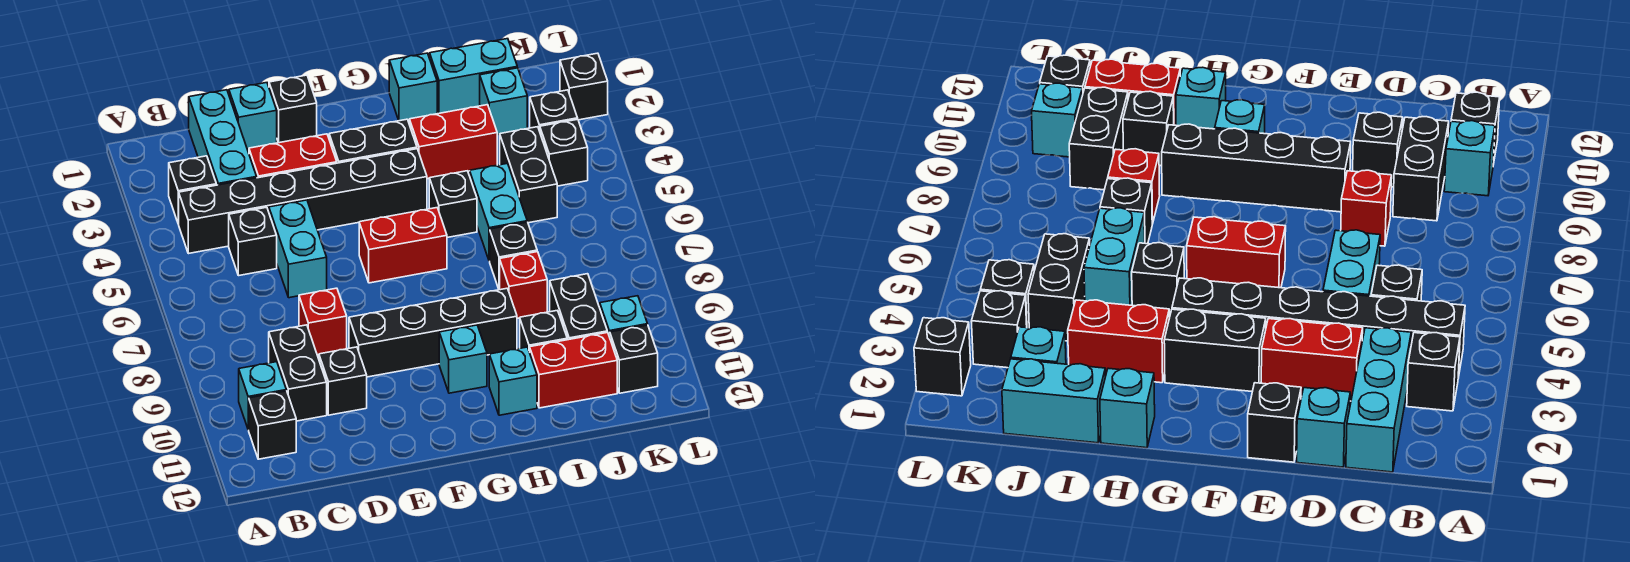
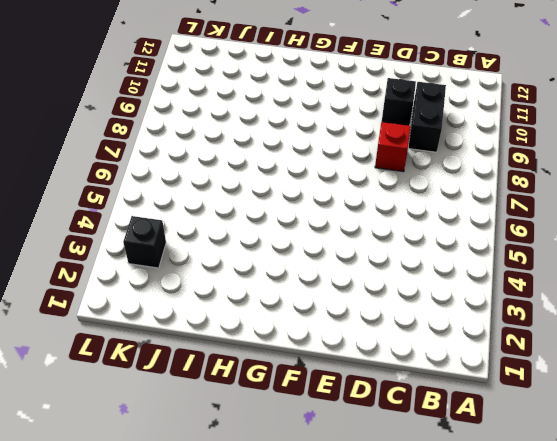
none -> black brick B3 level 1
none -> black brick B4:G4 level 1
none -> cyan brick B10 level 1
none -> black brick B11 level 1

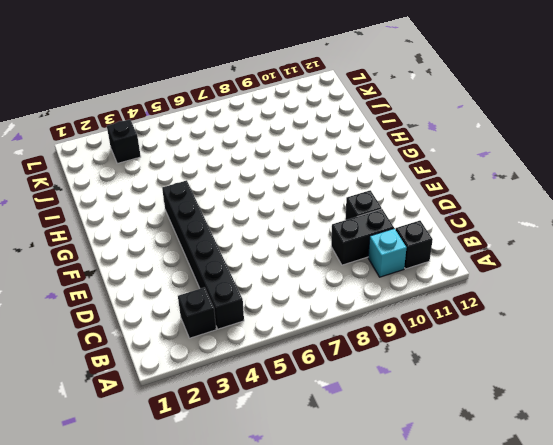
none -> cyan brick C1:C3 level 1
none -> black brick C5 level 1
none -> cyan brick D1 level 1
none -> red brick D3:E3 level 1

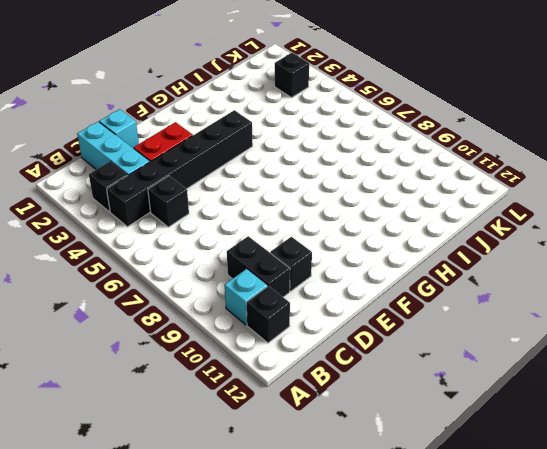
none -> cyan brick D5:D6 level 1
none -> red brick D8 level 1
none -> black brick E1 level 1
none -> black brick E9:H9 level 1

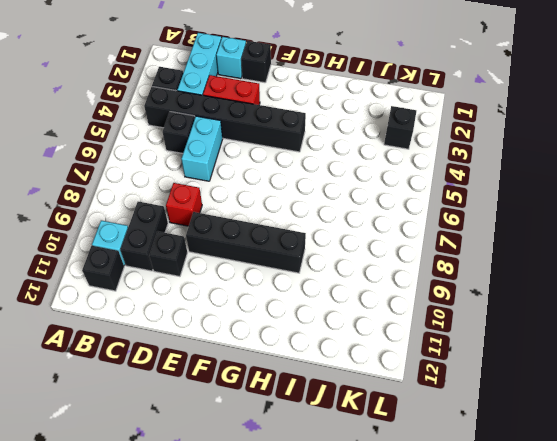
none -> black brick F3:G3 level 1
none -> red brick F6:G6 level 1
none -> cyan brick G10 level 1
none -> cyan brick H1 level 1

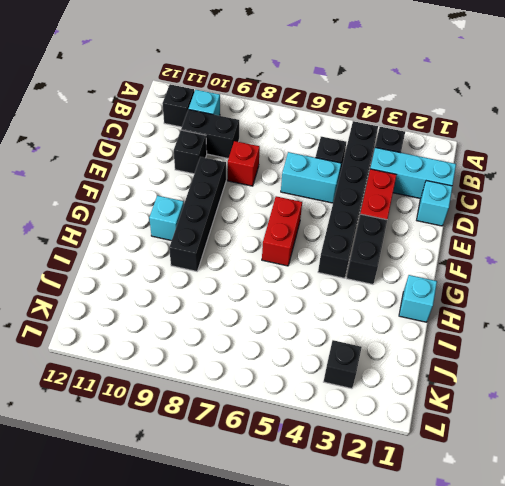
none -> black brick E1 level 1
none -> red brick H3:I3 level 1
none -> black brick H5 level 1
none -> cyan brick H11 level 1

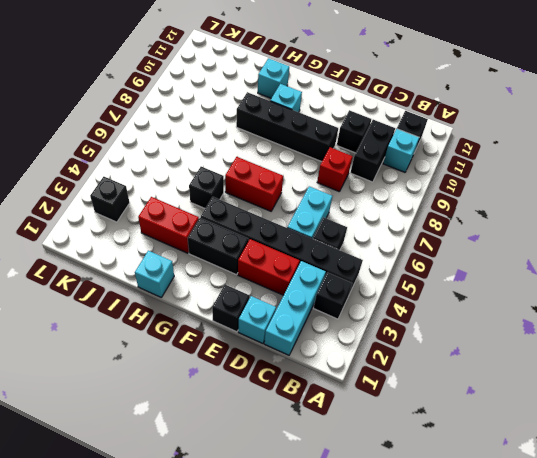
none -> cyan brick I1:J1 level 1
none -> cyan brick I5:I6 level 1
none -> black brick I7 level 1
none -> red brick I8 level 1

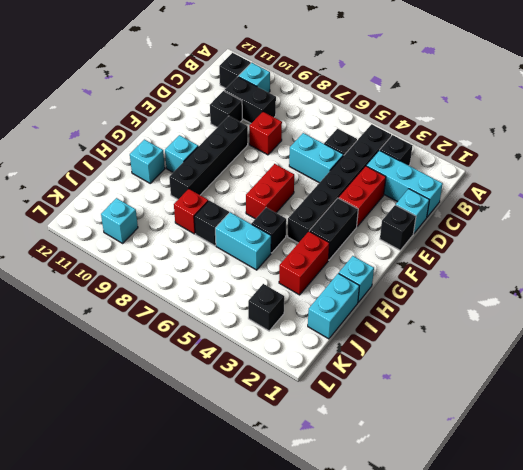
none -> black brick I10 level 1
none -> red brick I11:J11 level 1
none -> cyan brick J2 level 1
none -> black brick J4:J5 level 1

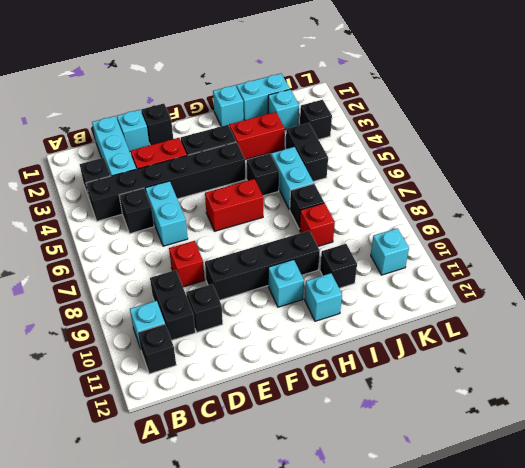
none -> red brick I11:J11 level 1
none -> black brick J9:J10 level 1
none -> black brick K4 level 1
none -> black brick K11 level 1

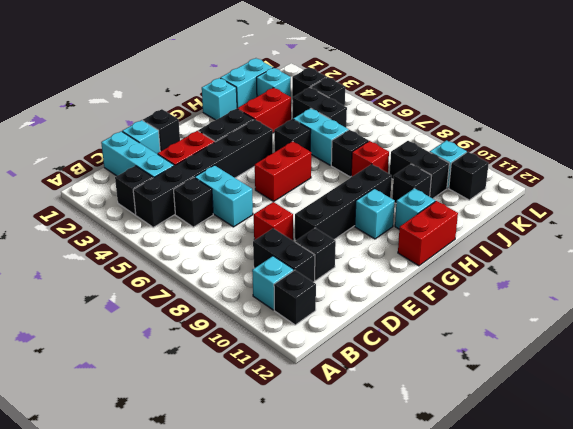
red brick G12:H12 level 1 -> red brick I11:J11 level 1
none -> black brick L2 level 1

